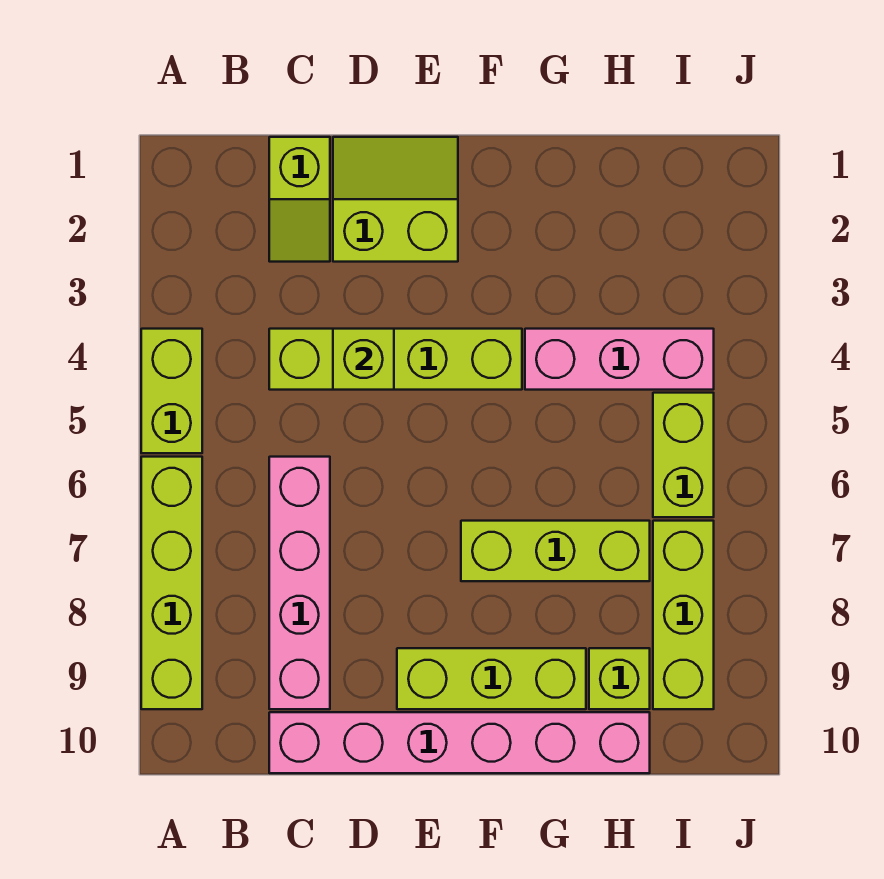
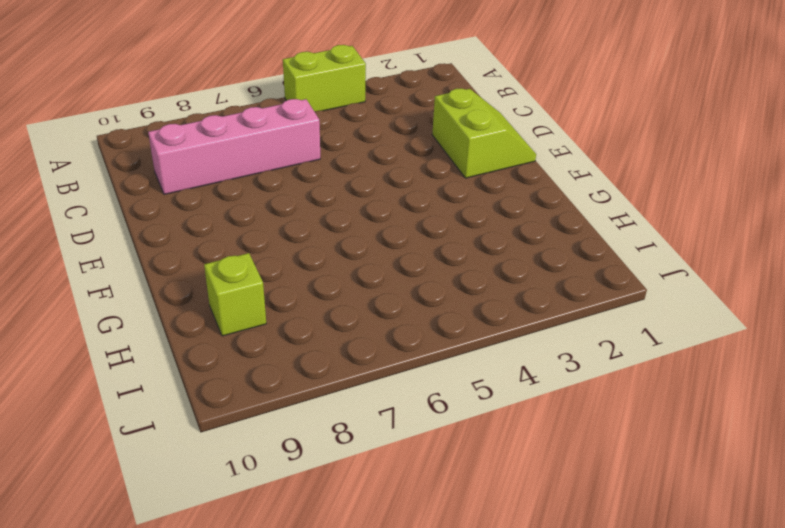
none -> lime brick A6:A9 level 1
none -> lime slope C1:C2 level 1 top 1
none -> lime brick C4:F4 level 1

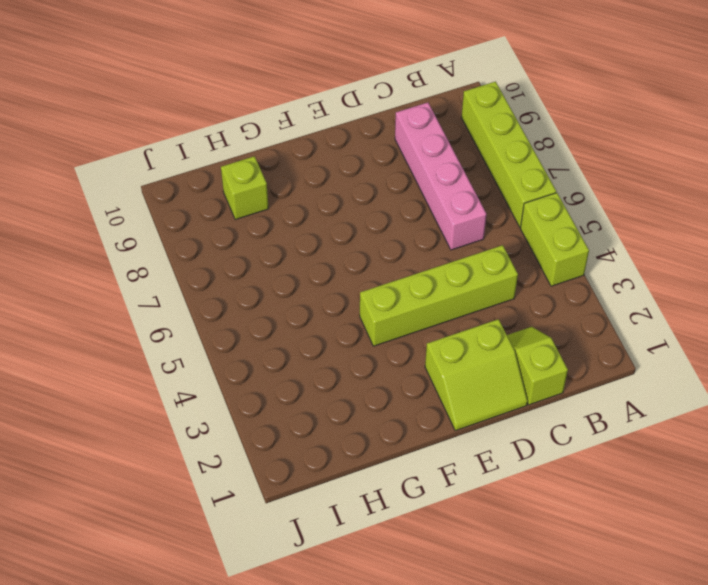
none -> pink brick C10:H10 level 1
none -> lime brick E9:G9 level 1
none -> lime brick F7:H7 level 1

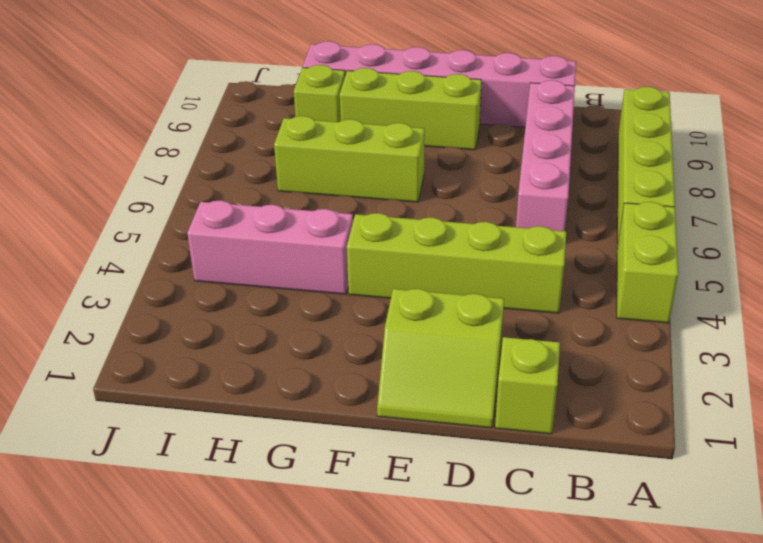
none -> lime brick I5:I6 level 1
none -> lime brick I7:I9 level 1
none -> lime brick D4 level 2

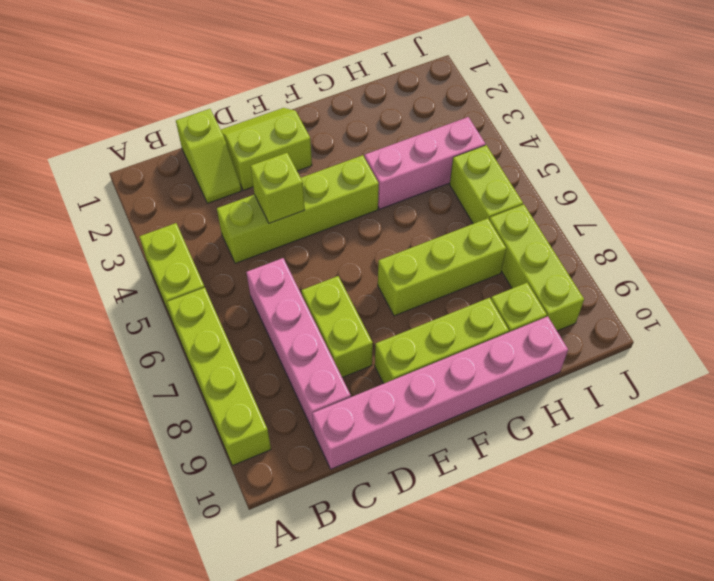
lime brick D7:D8 level 1 -> none

